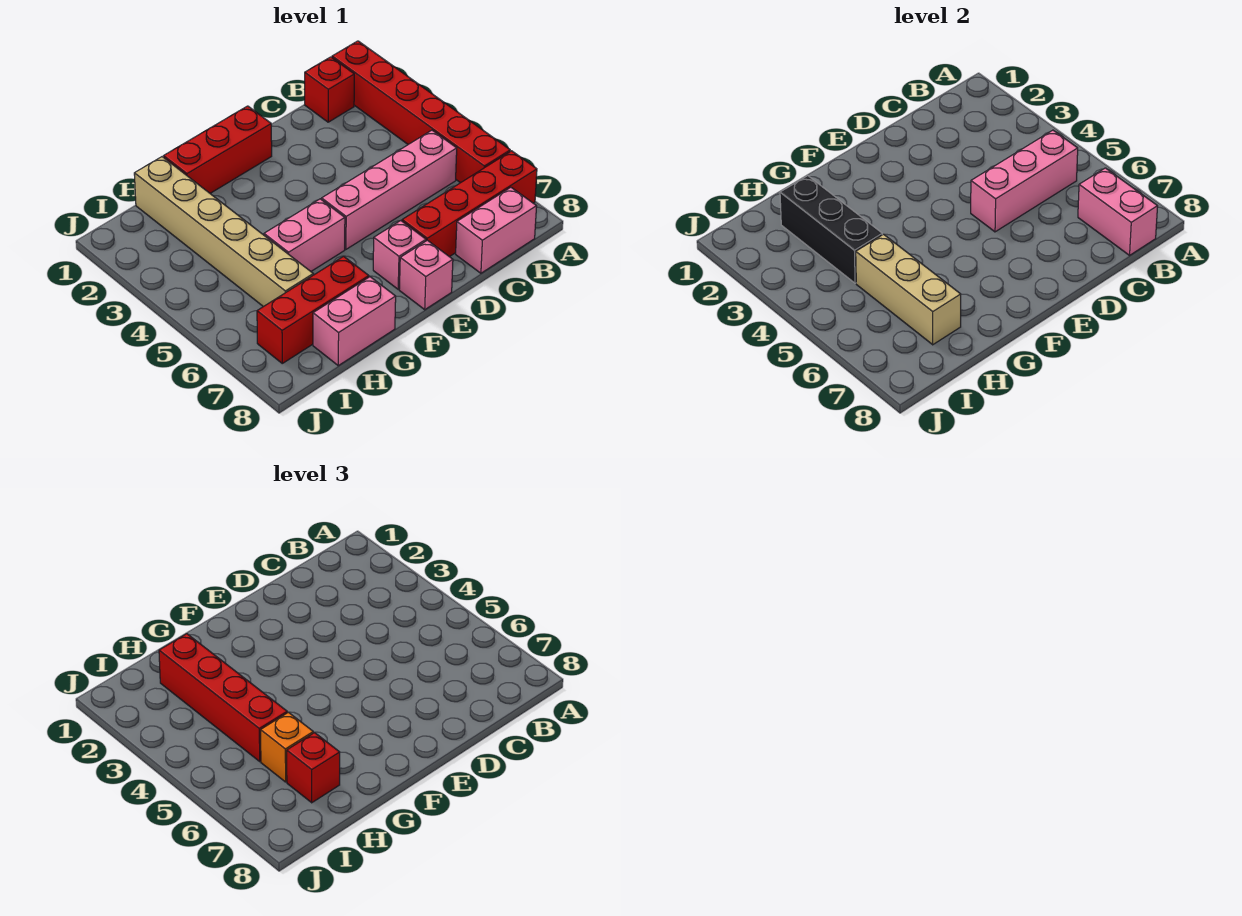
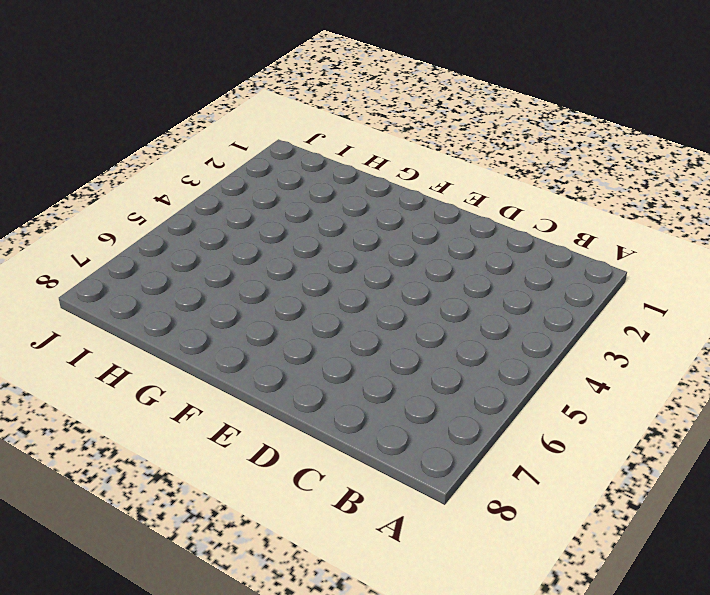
none -> red brick A1:A6 level 1
none -> red brick A7:D7 level 1
none -> red brick B1 level 1

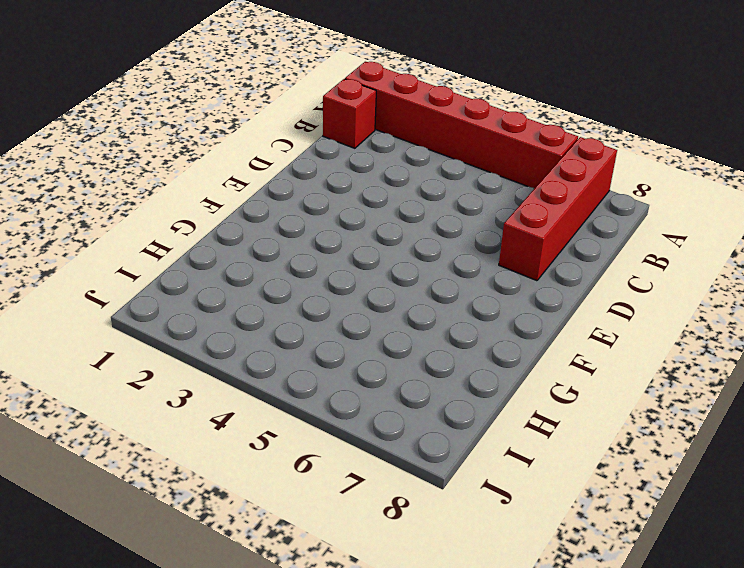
none -> pink brick B5:E5 level 1
none -> pink brick B8:C8 level 1
none -> red brick E1:G1 level 1

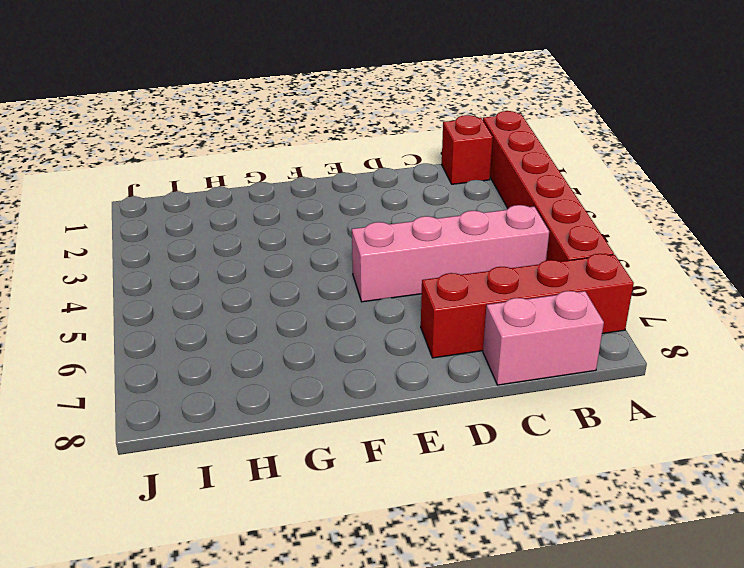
none -> red brick E1:G1 level 1
none -> pink brick E7 level 1
none -> pink brick E8 level 1

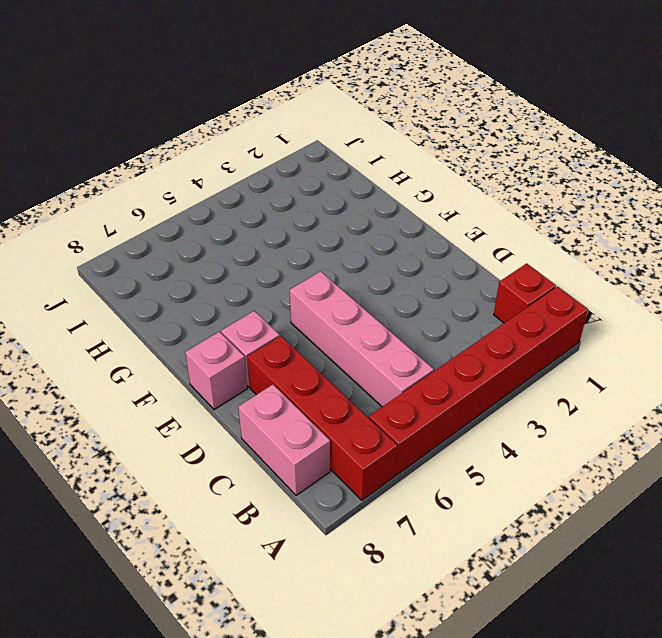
none -> red brick E1:G1 level 1
none -> pink brick F5:G5 level 1
none -> red brick G7:I7 level 1

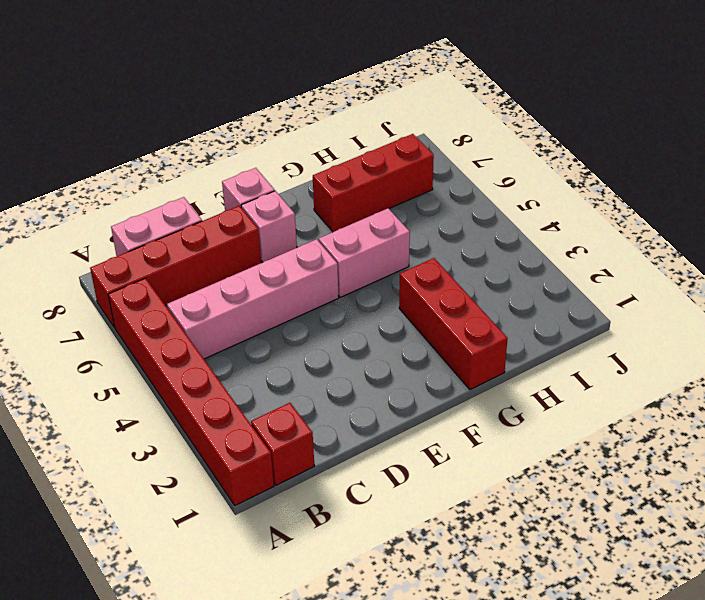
red brick G1:G3 level 1 -> red brick E1:G1 level 1
none -> pink brick G8:H8 level 1
none -> tan brick H1:H6 level 1
none -> pink brick B5:D5 level 2

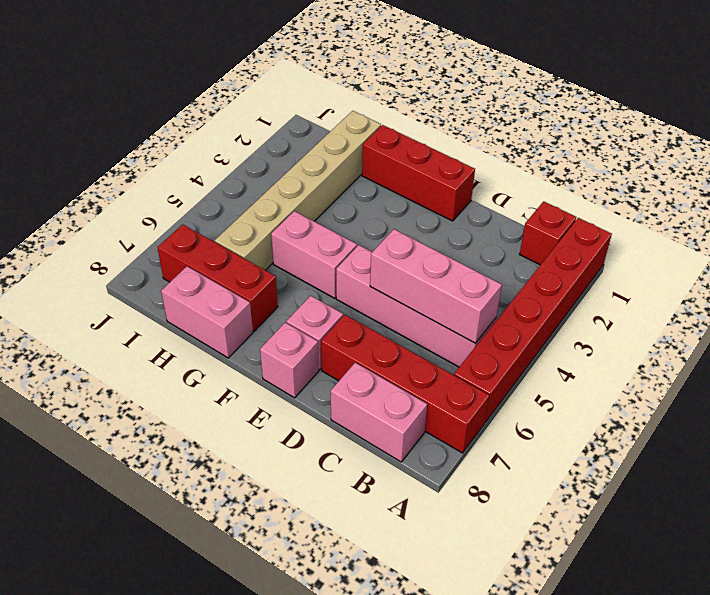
none -> pink brick B7:B8 level 2
none -> black brick H2:H4 level 2
none -> tan brick H5:H7 level 2

